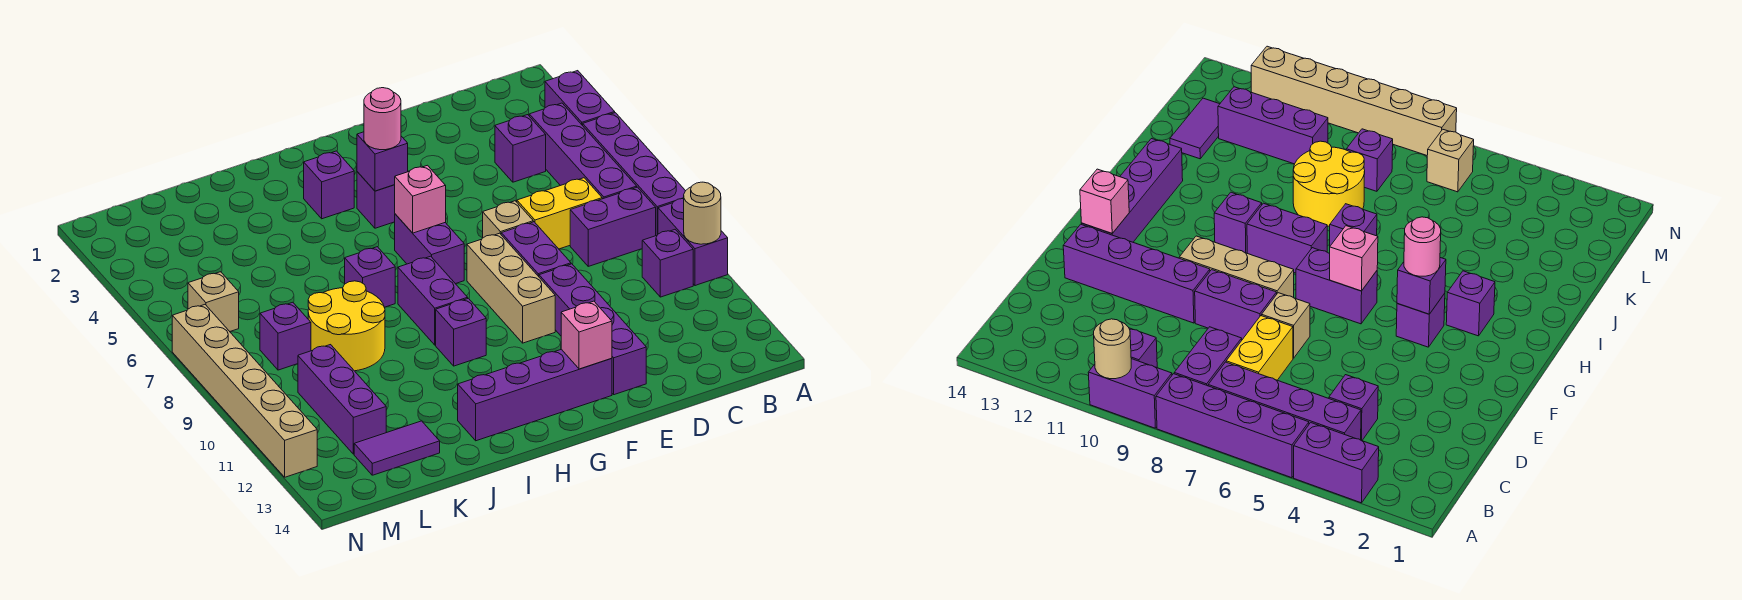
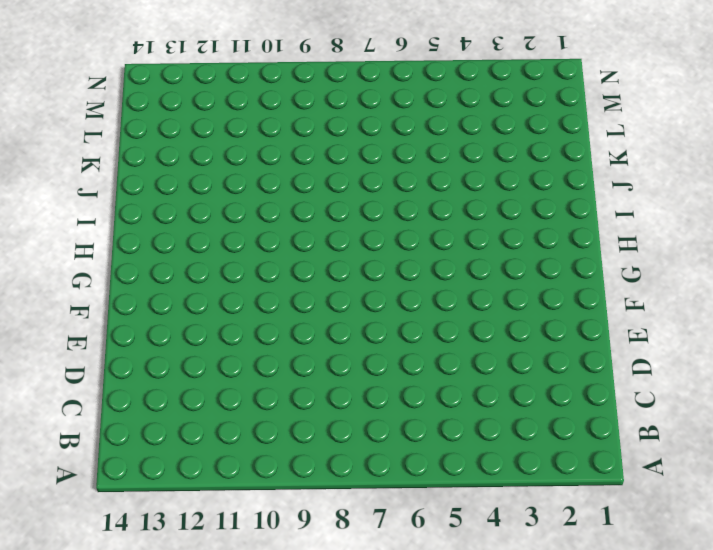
none -> purple brick A3:A4 level 1
none -> purple brick A5:A8 level 1
none -> purple brick A9:A10 level 1
none -> purple brick B4:B7 level 1

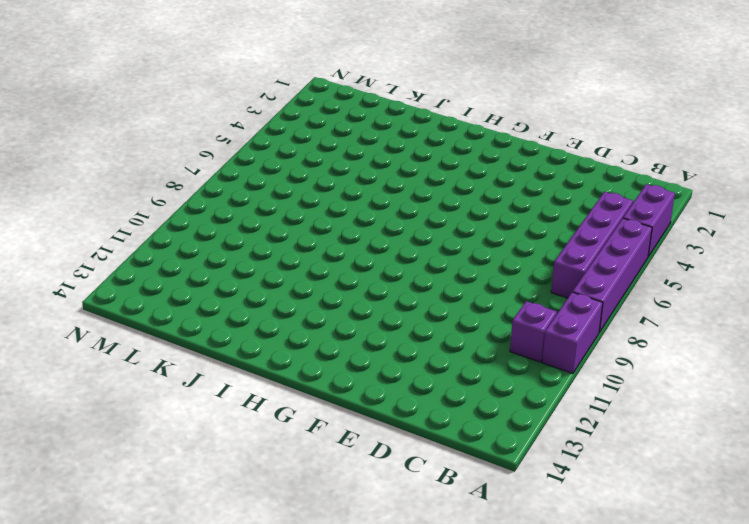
none -> purple brick B8:C8 level 1
none -> purple brick C4 level 1
none -> yellow brick C7:D7 level 1
none -> tan brick E7 level 1

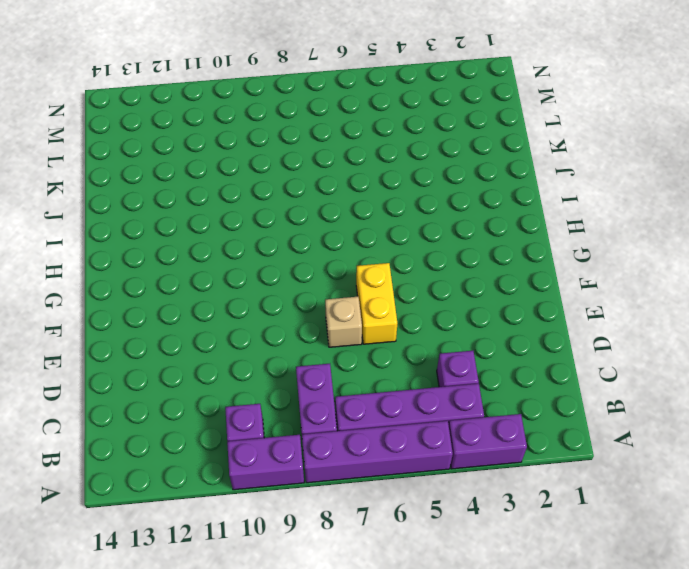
yellow brick E6:F6 level 1 -> yellow brick C7:D7 level 1
none -> purple brick E8:E9 level 1
none -> purple brick E10:E13 level 1
none -> tan brick F8:F10 level 1
none -> purple brick F13:I13 level 1

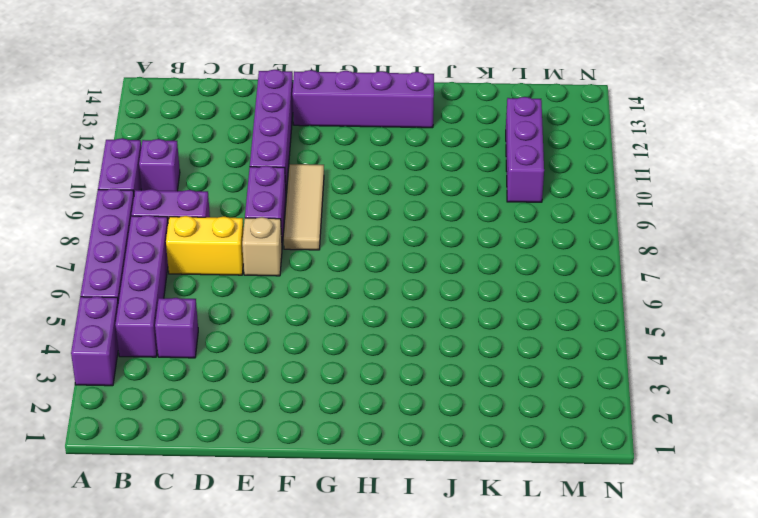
tan tile F8:F10 level 1 -> tan brick F8:F10 level 1
none -> purple brick G4 level 1
none -> purple brick G6:G7 level 1
none -> purple brick H3 level 1
none -> purple brick H8:H9 level 1

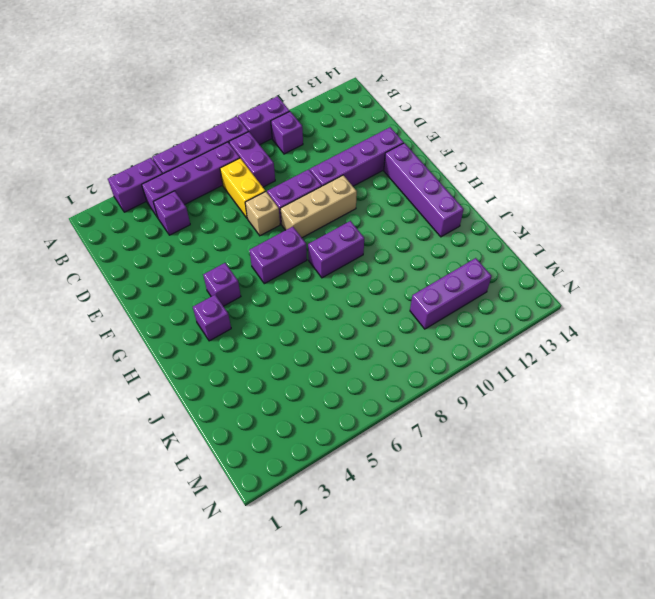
none -> purple brick H10 level 1
none -> purple brick I7 level 1
none -> yellow round brick J8:K9 level 1
none -> purple tile K13:L13 level 1

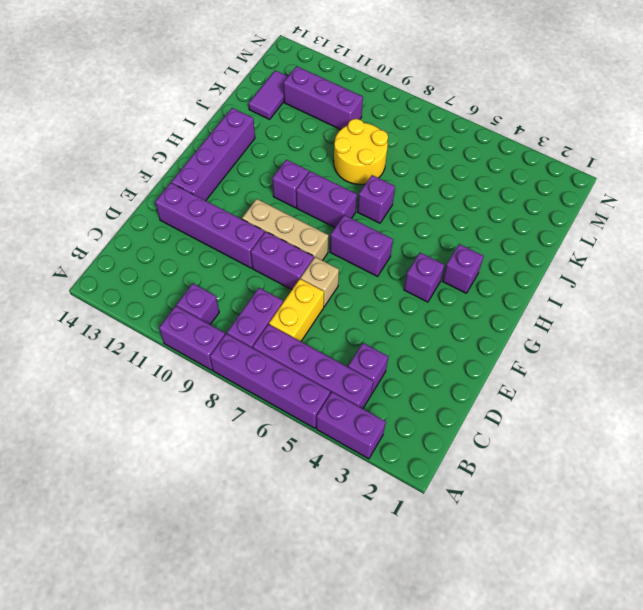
none -> purple brick L8 level 1
none -> tan brick M6 level 1
none -> tan brick N7:N12 level 1
none -> tan round brick A10 level 2

